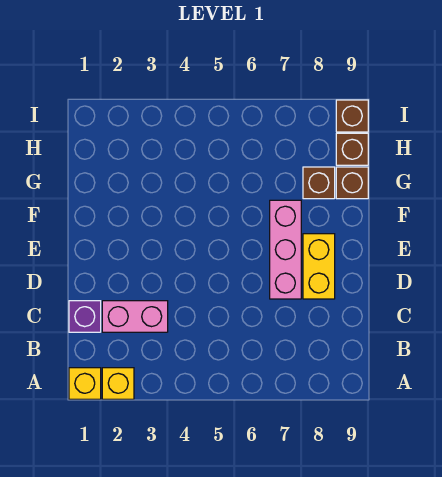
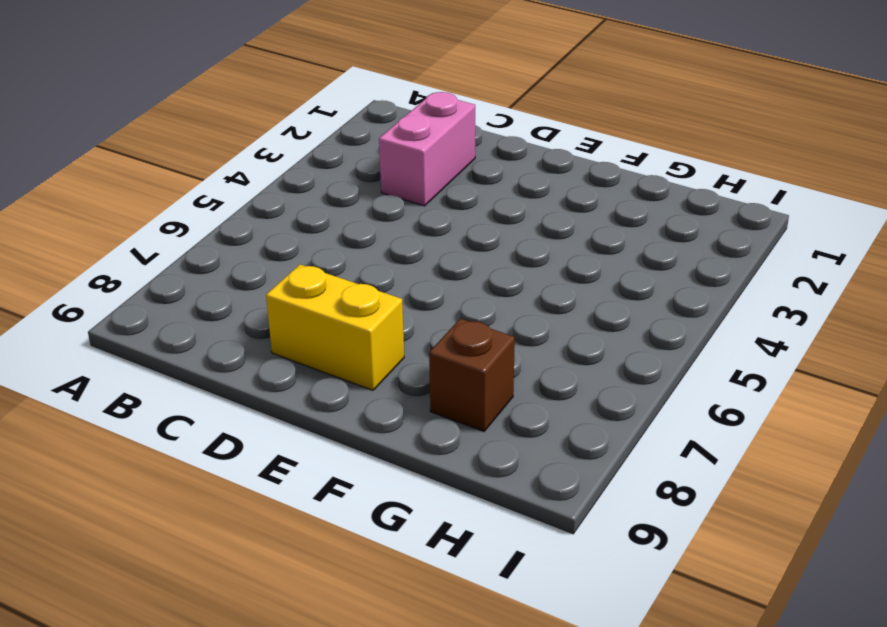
none -> yellow brick A1 level 1
none -> yellow brick A2 level 1

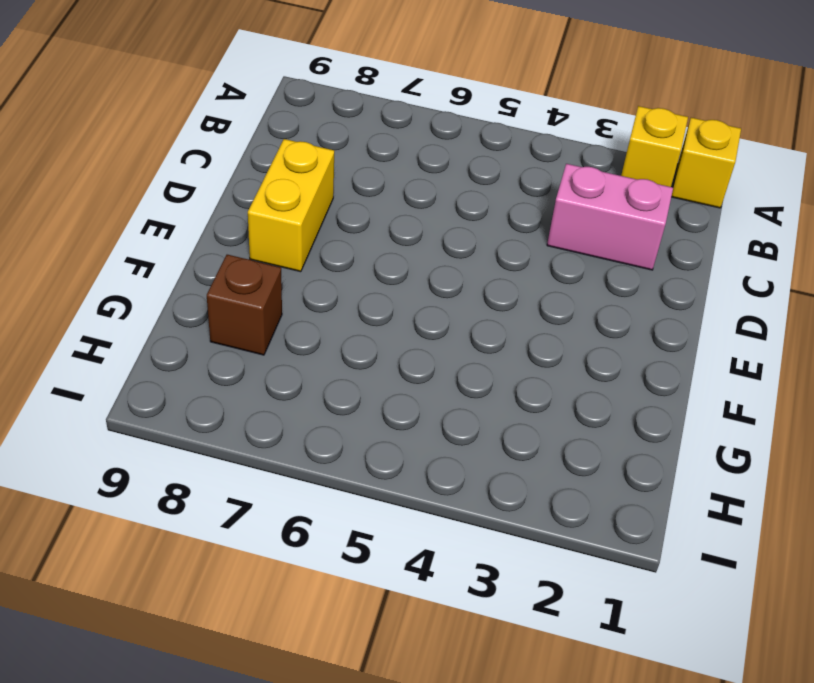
none -> purple brick C1 level 1
none -> pink brick D7:F7 level 1

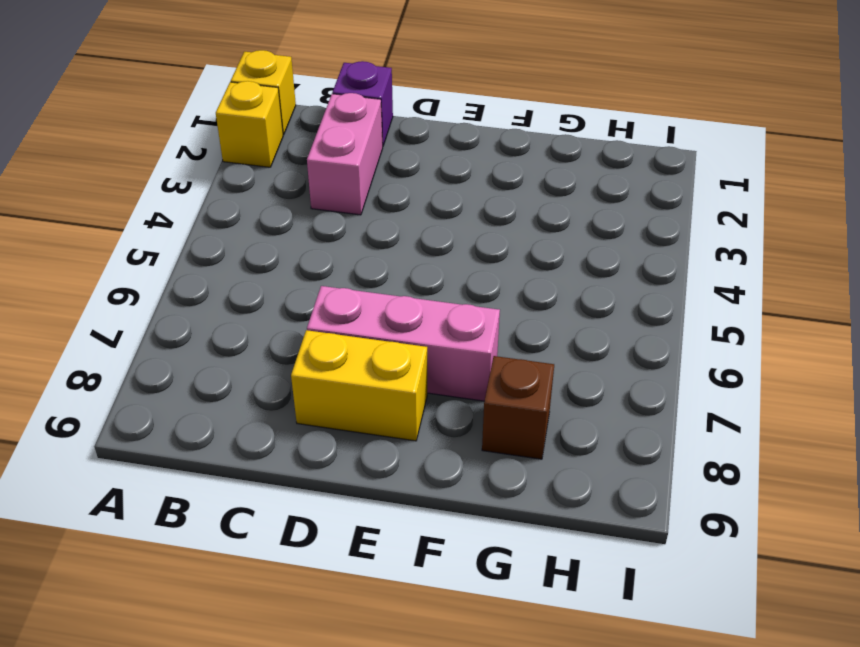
none -> brown brick G9 level 1
none -> brown brick H9 level 1

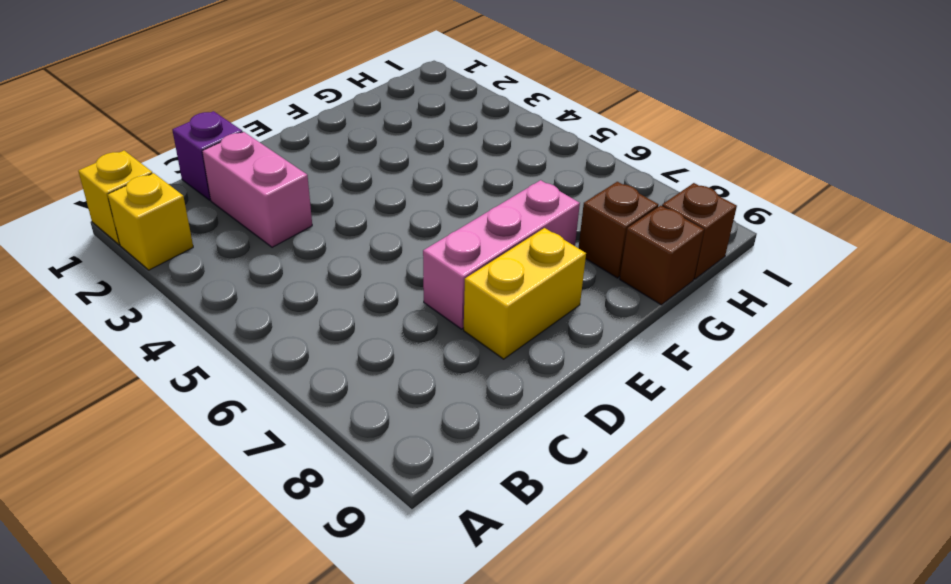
none -> brown brick I9 level 1

